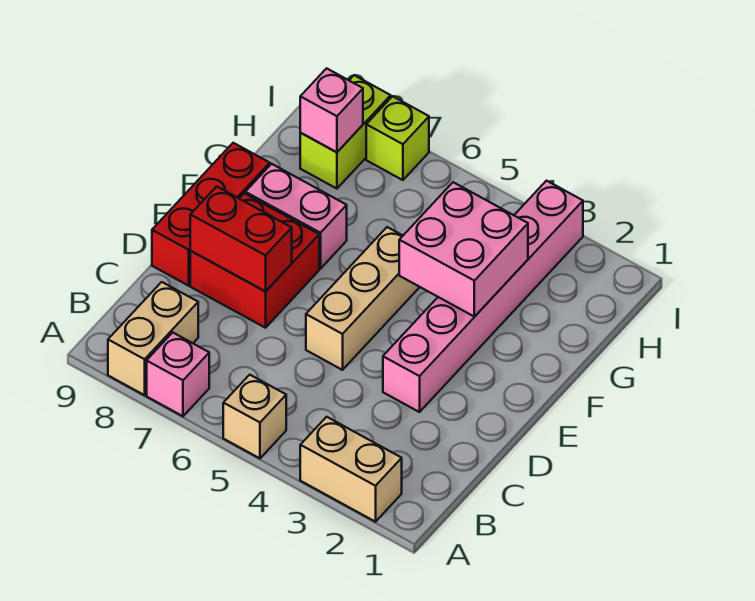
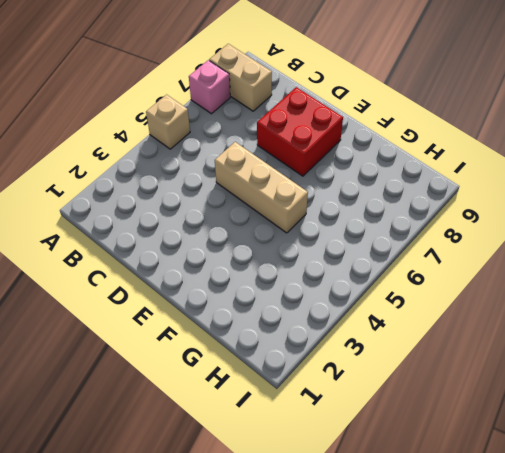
none -> tan brick A2:A3 level 1
none -> pink brick D3:I3 level 1
none -> red brick D9:F9 level 1

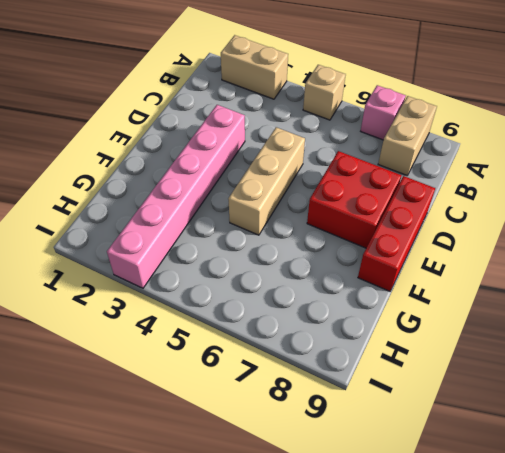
none -> pink brick F7:F8 level 1
none -> lime brick H8:I8 level 1
none -> lime brick I7 level 1

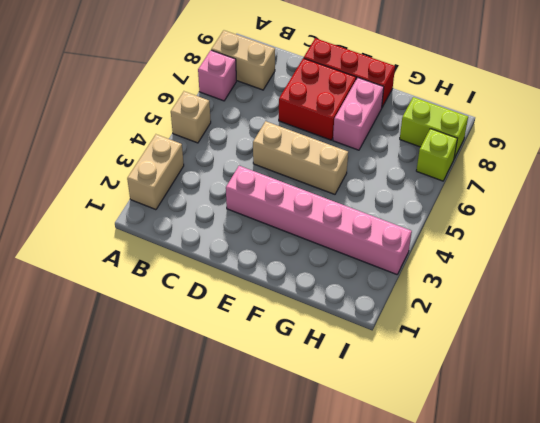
none -> red brick D7:D8 level 2
none -> pink brick F3:G4 level 2
none -> pink brick H8 level 2

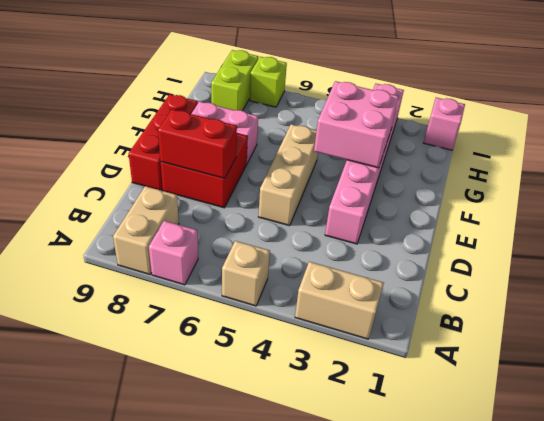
pink brick I1 level 1 -> pink brick H8 level 2

